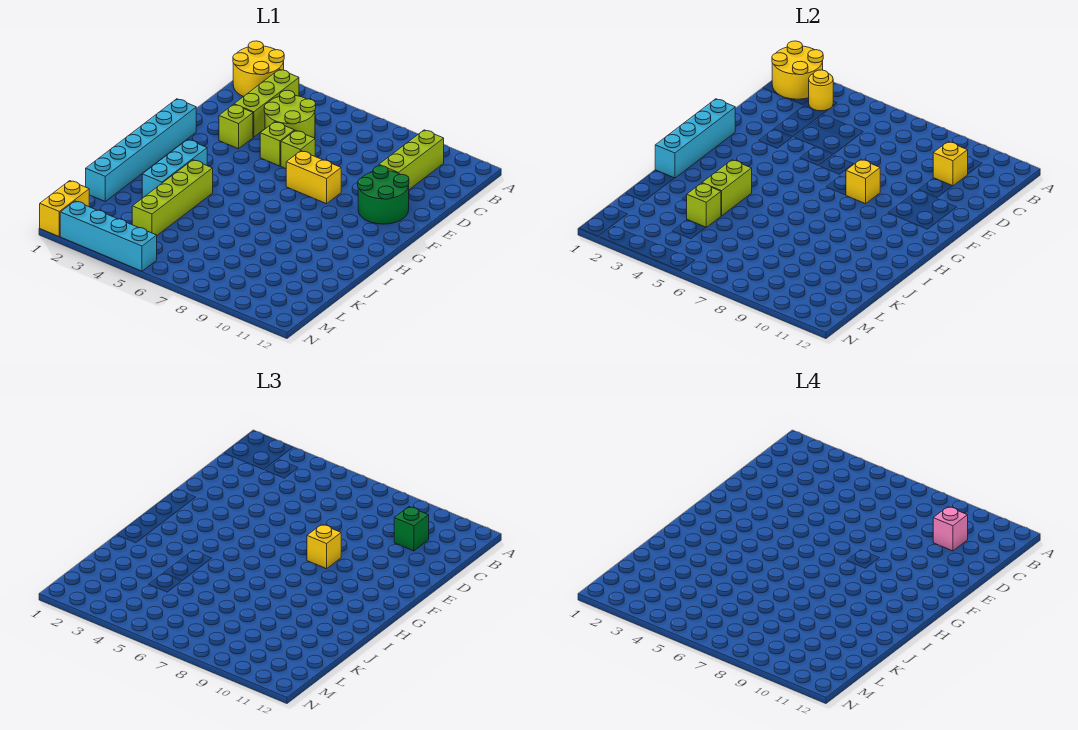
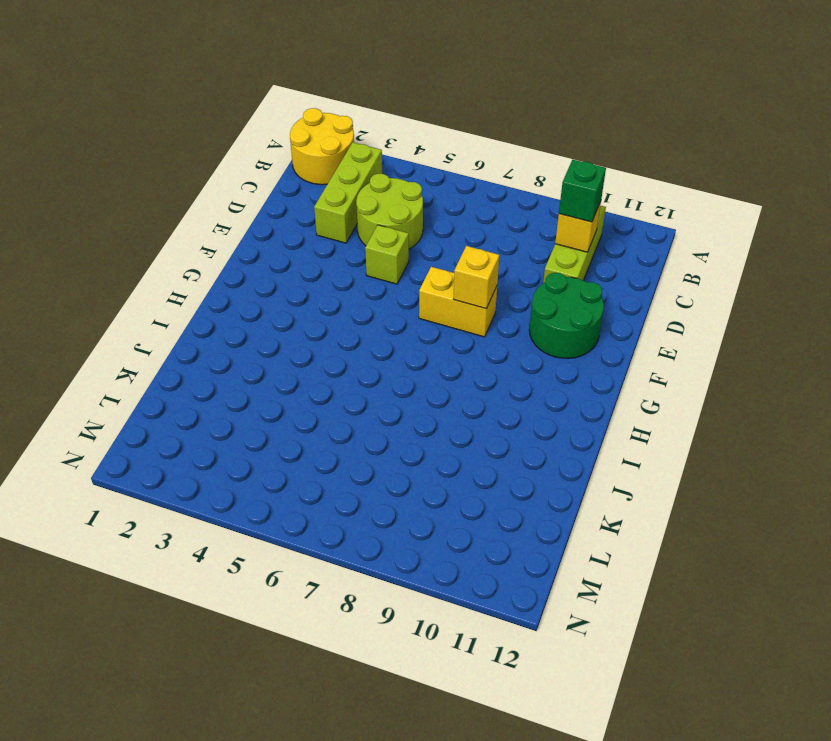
none -> lime brick E3 level 1
none -> lime brick E6 level 1
none -> cyan brick F1:K1 level 1

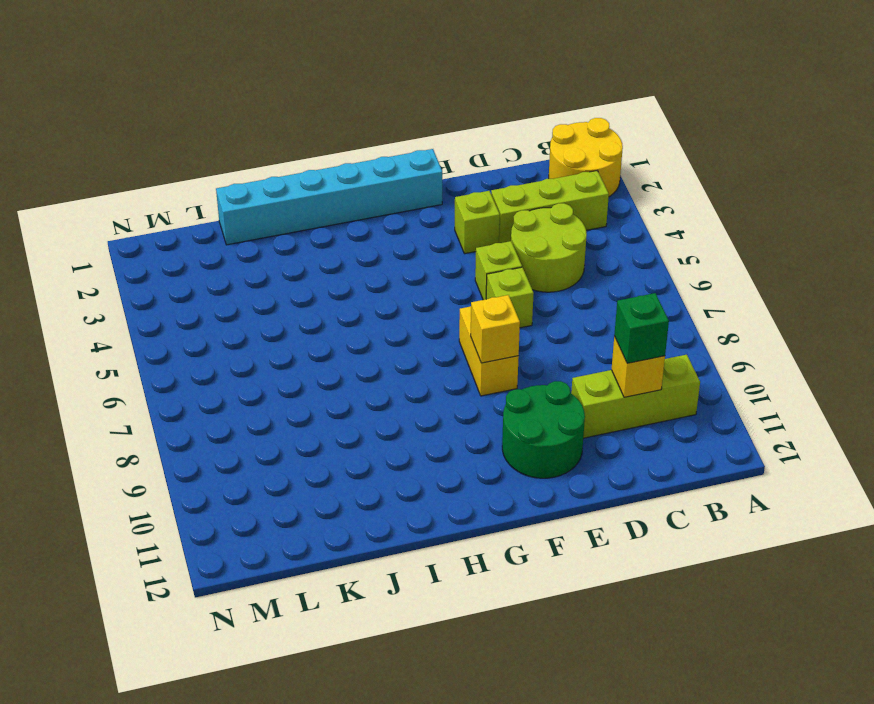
none -> cyan brick H3:J3 level 1
none -> lime brick I4:L4 level 1
none -> yellow brick M1:N1 level 1

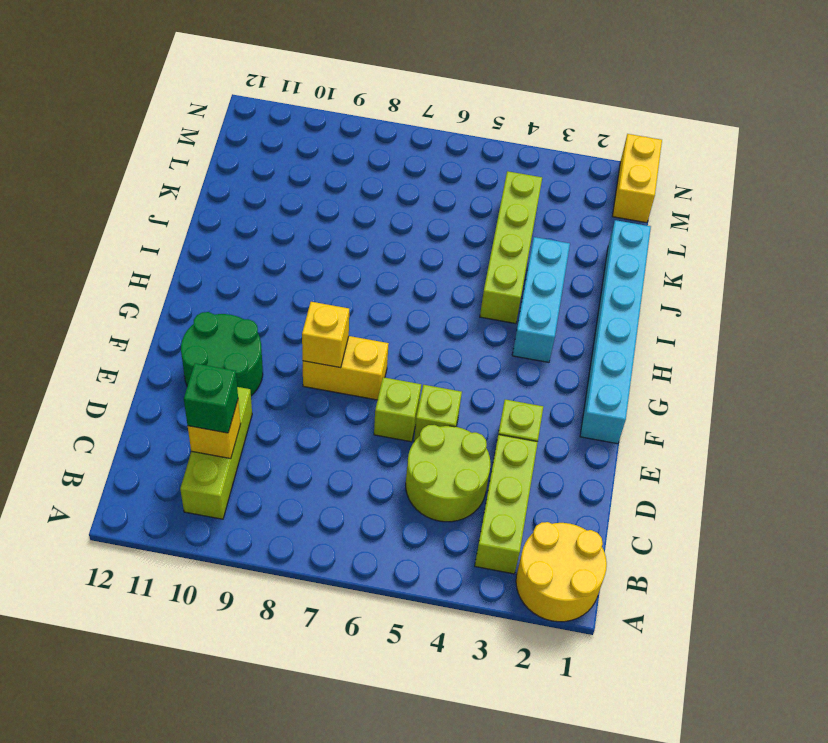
none -> cyan brick N2:N5 level 1
none -> yellow round brick A1:B2 level 2
none -> yellow round brick B3 level 2

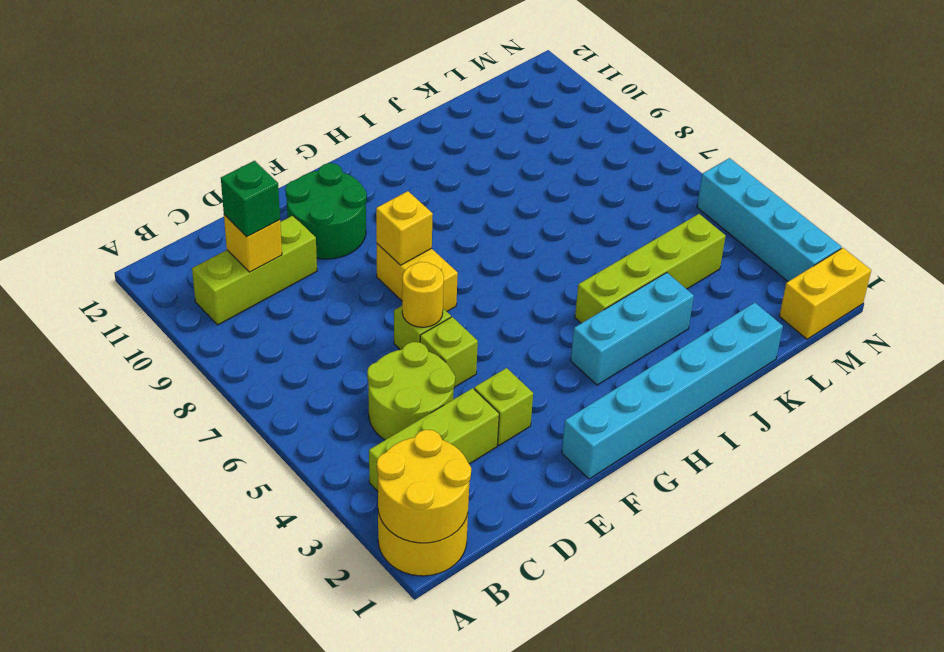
yellow round brick E6 level 2 -> yellow round brick B3 level 2
none -> cyan brick F1:I1 level 2
none -> lime brick I4:J4 level 2
none -> lime brick K4 level 2

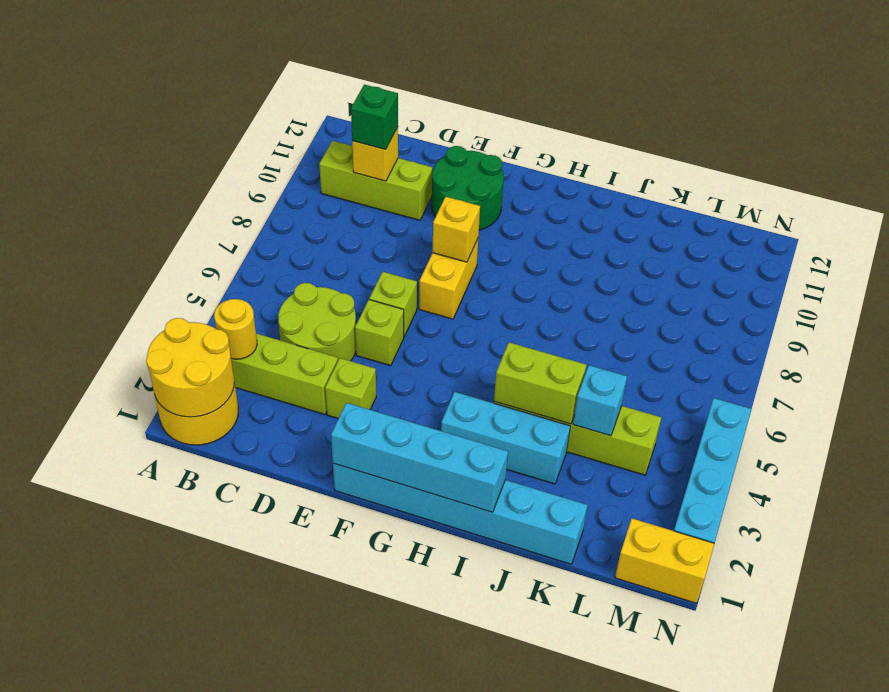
cyan brick K4 level 2 -> lime brick K4 level 2
none -> yellow brick F8 level 3
none -> pink brick C10 level 4

